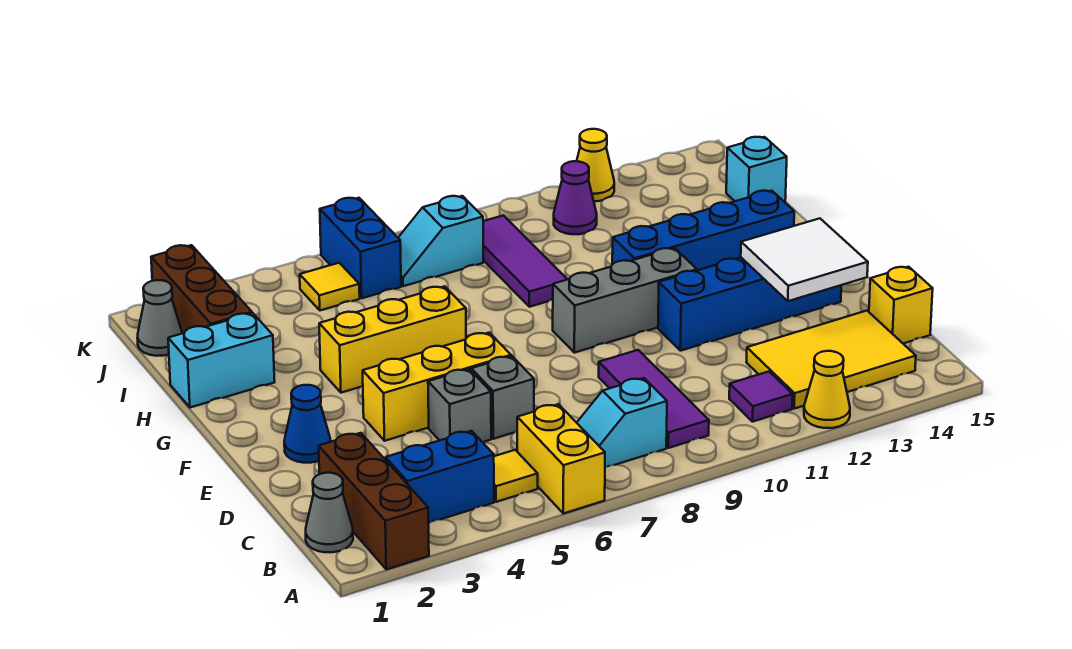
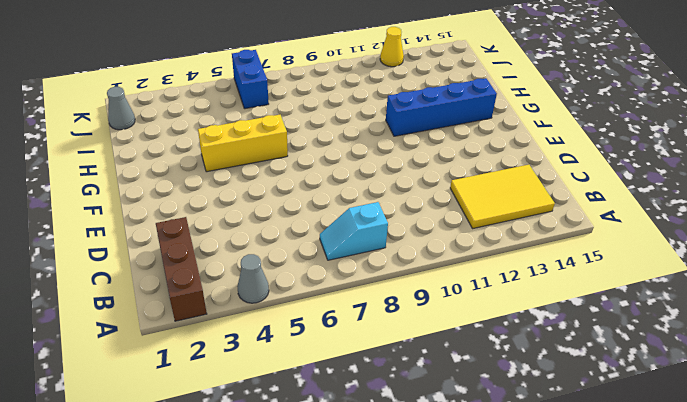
grey cone A4 level 1 -> grey cone B1 level 1
none -> yellow brick A6:B6 level 1
none -> yellow cone A12 level 1
none -> blue brick B3:B4 level 1
none -> yellow tile B5 level 1

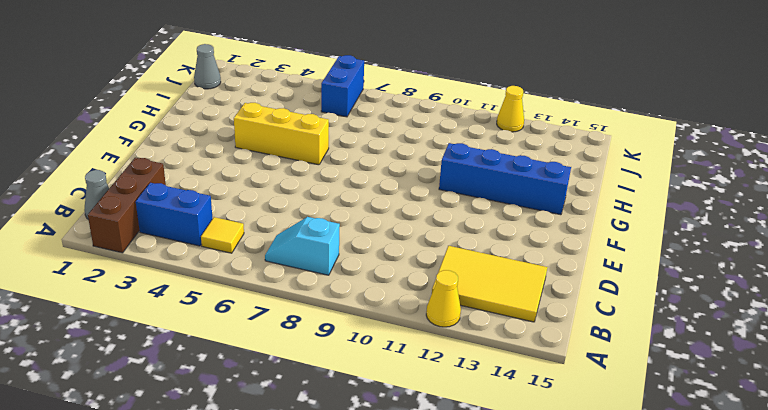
none -> yellow brick A6:B6 level 1
none -> purple tile B9:D9 level 1
none -> purple tile B11 level 1
none -> yellow brick C15 level 1

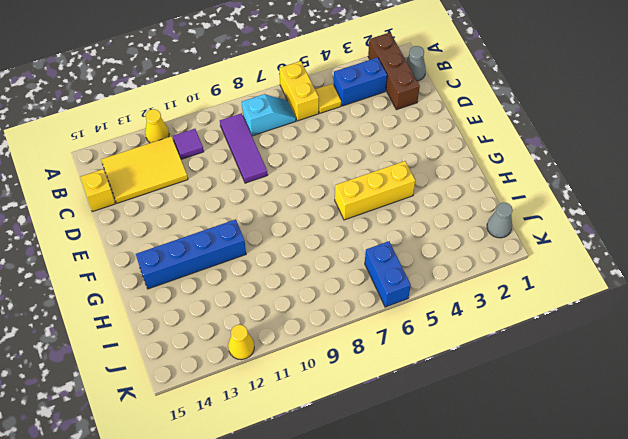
none -> grey brick D5 level 1
none -> grey brick D6 level 1
none -> blue cone E2 level 1
none -> yellow brick E4:E6 level 1

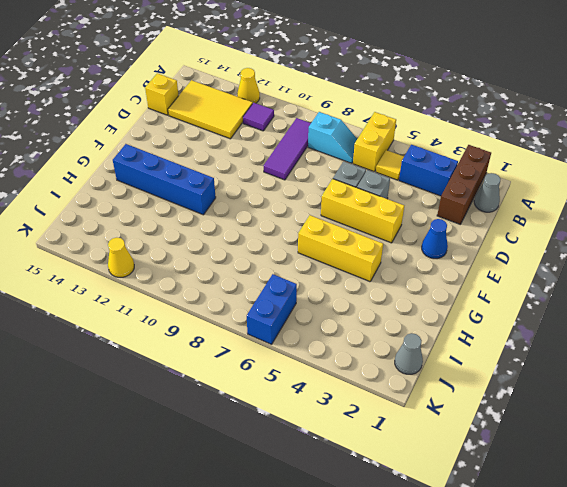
none -> blue brick E11:E14 level 1
none -> grey brick F9:F11 level 1
none -> cyan brick H1:H2 level 1
none -> purple tile H9:J9 level 1

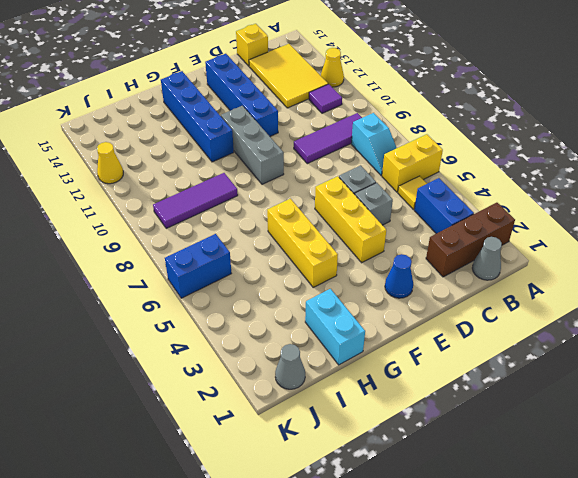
none -> brown brick I2:K2 level 1
none -> cyan brick I15 level 1
none -> yellow tile J5 level 1
none -> cyan slope J7:J8 level 1 top 8

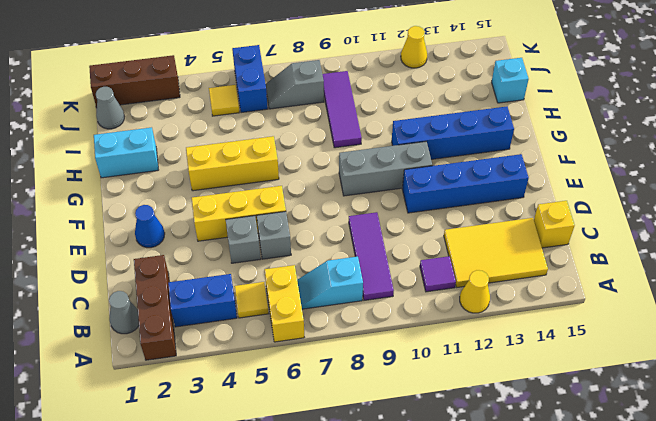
grey slope J7:J8 level 1 top 8 -> cyan slope J7:J8 level 1 top 8
brown brick K1:K3 level 1 -> brown brick I2:K2 level 1
none -> purple cone J11 level 1
none -> white tile D13:E14 level 2

